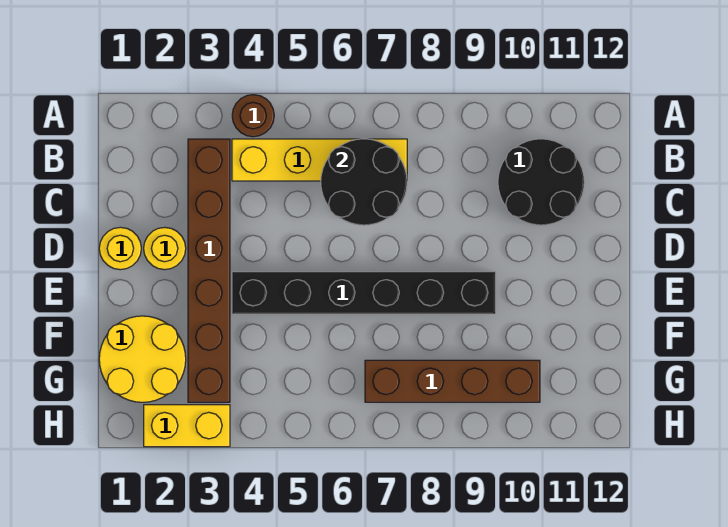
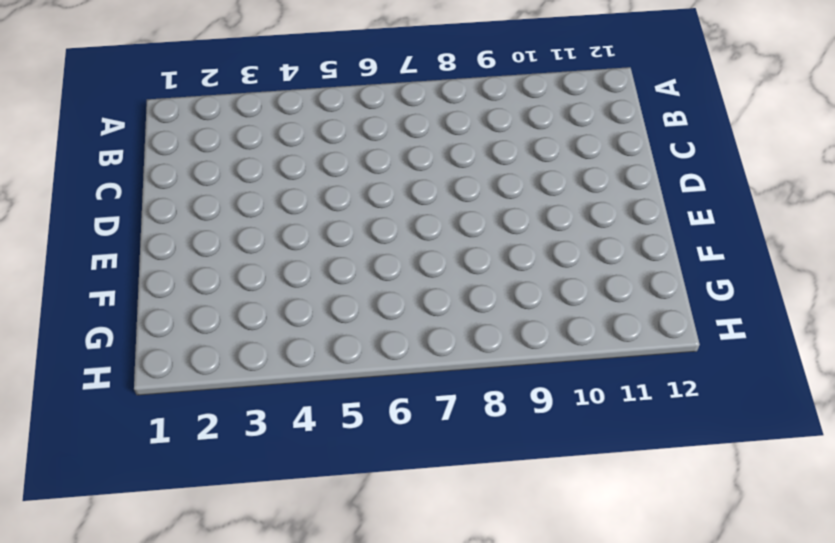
none -> brown round brick A4 level 1
none -> brown brick B3:G3 level 1

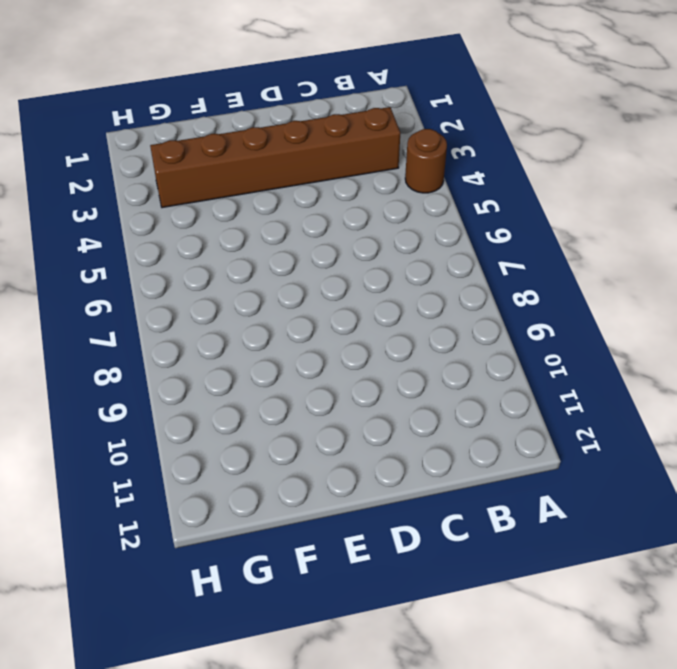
none -> yellow brick B4:B7 level 1
none -> black round brick B10:C11 level 1

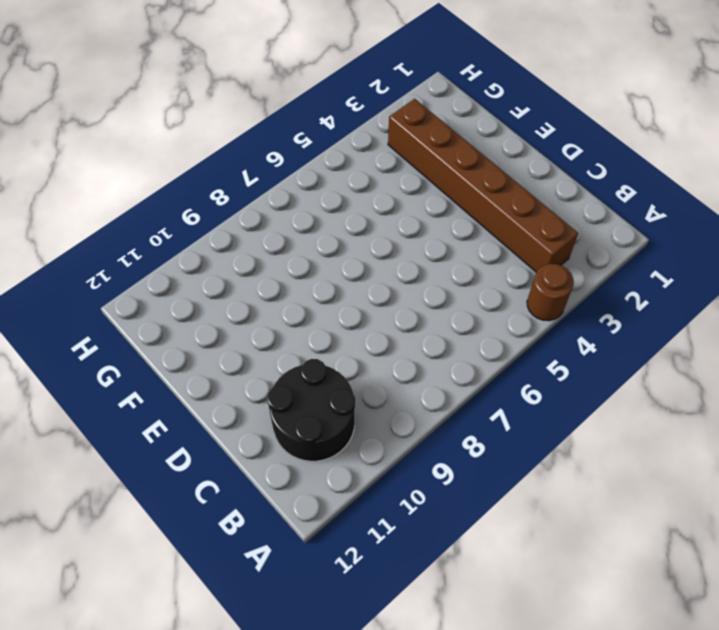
none -> yellow brick B4:B7 level 1
none -> yellow round brick D1 level 1

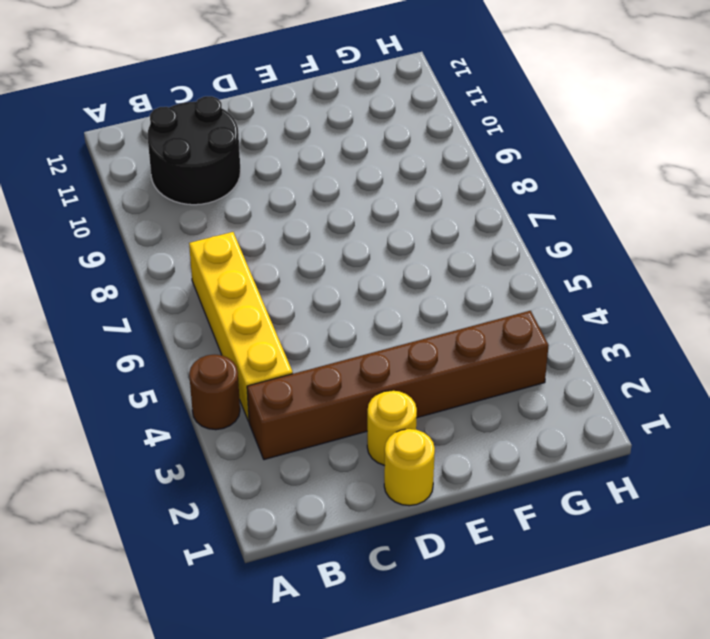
none -> black brick E4:E9 level 1
none -> yellow round brick F1:G2 level 1

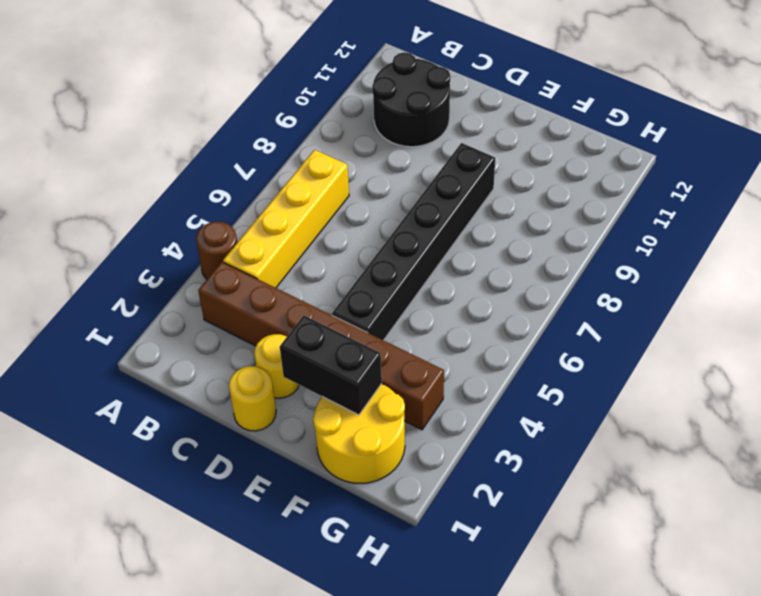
black brick E2:F2 level 2 -> none
none -> brown brick G7:G10 level 1
none -> yellow brick H2:H3 level 1

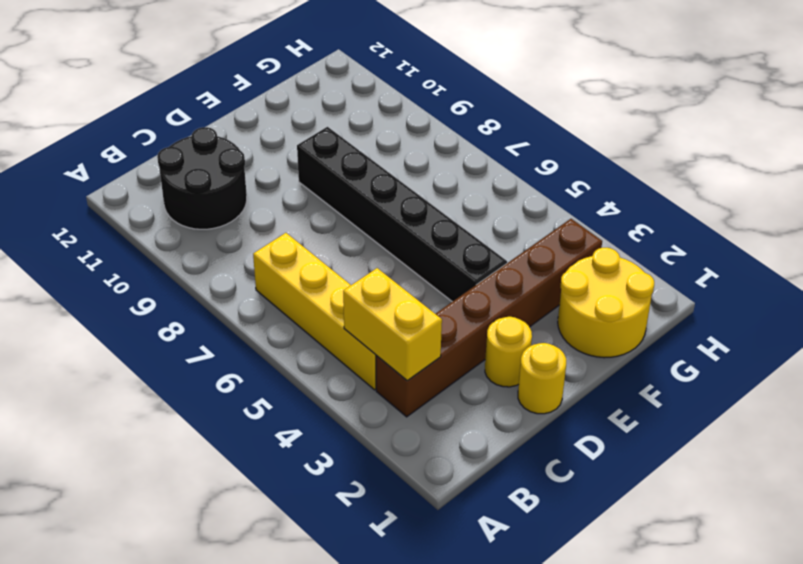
yellow brick B3:B4 level 2 -> yellow brick H2:H3 level 1
none -> brown round brick A4 level 1
none -> brown brick G7:G10 level 1

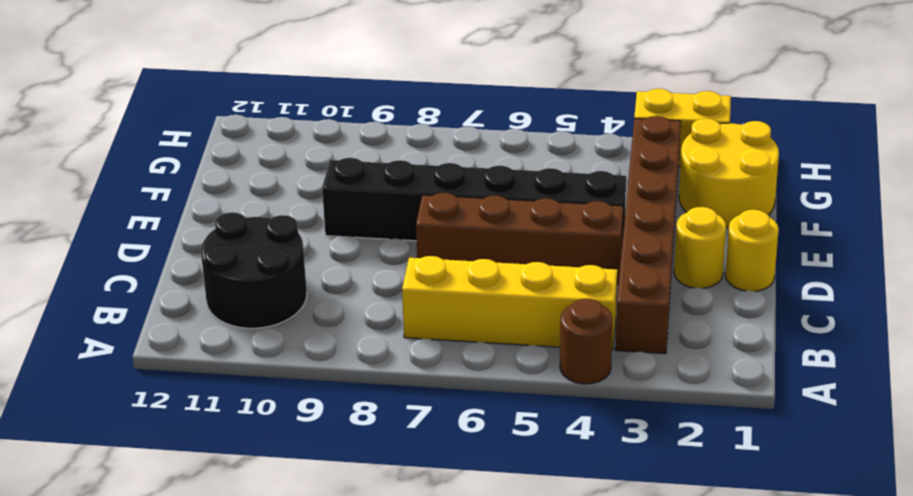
brown brick D4:D7 level 1 -> brown brick G7:G10 level 1
none -> black round brick B6:C7 level 2

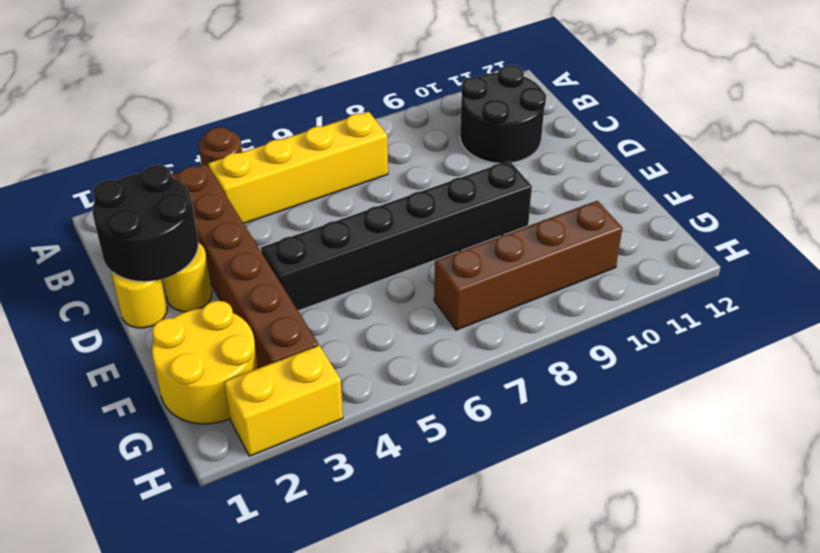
black round brick C1:D2 level 2 -> black round brick B6:C7 level 2

